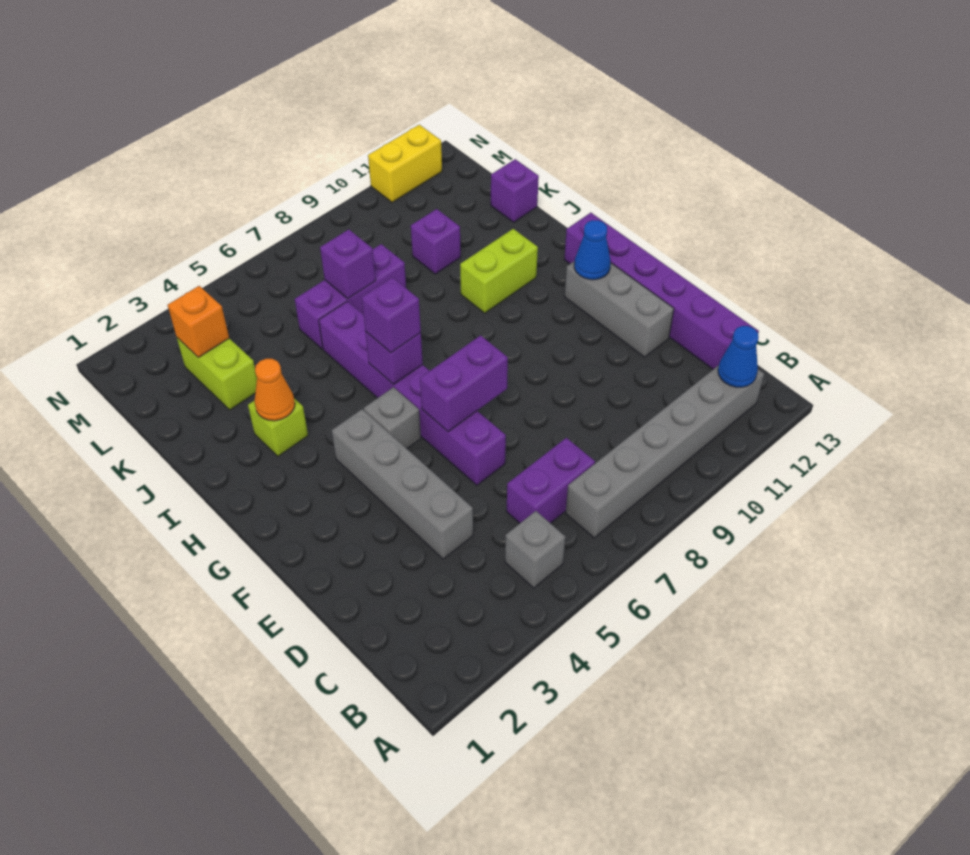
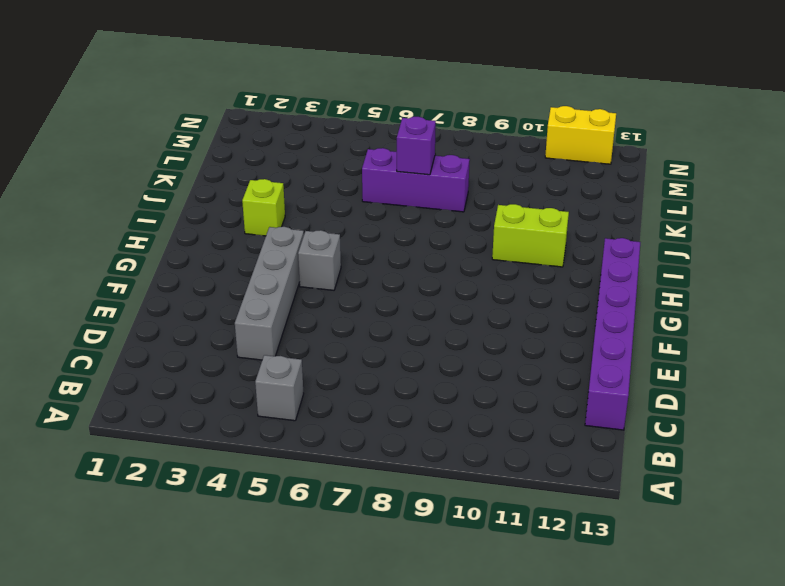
none -> grey brick B7:B12 level 1
none -> purple brick C6:C7 level 1
none -> purple brick E6:J6 level 1

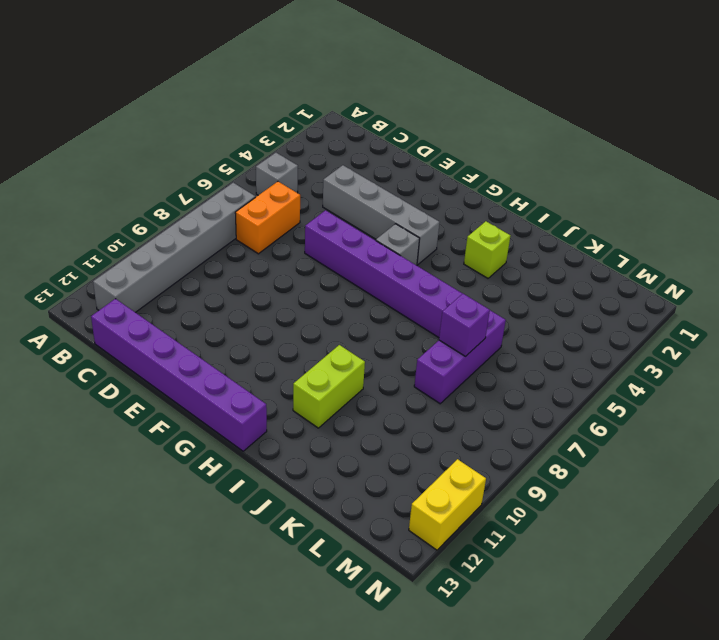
orange brick C6:C7 level 1 -> purple brick C6:C7 level 1
none -> grey brick E12:G12 level 1
none -> lime brick K3:L3 level 1
none -> purple brick K10 level 1

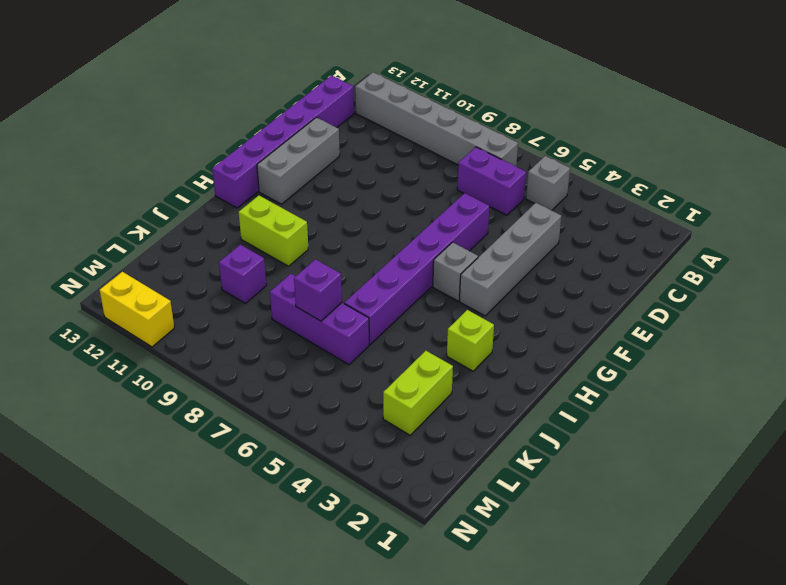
none -> purple brick K13 level 1
none -> blue cone B12 level 2
none -> purple brick F6:F7 level 2

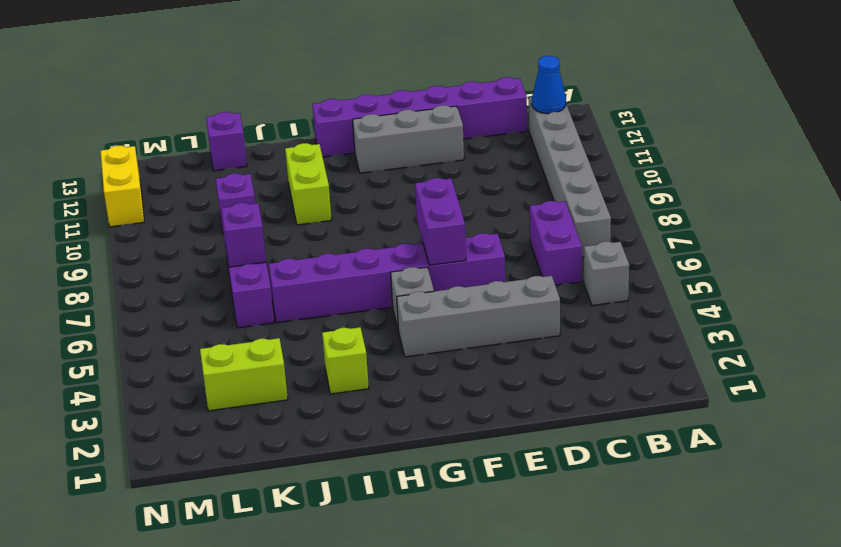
none -> blue cone G12 level 2
none -> purple brick H6 level 2
none -> orange cone I3 level 2

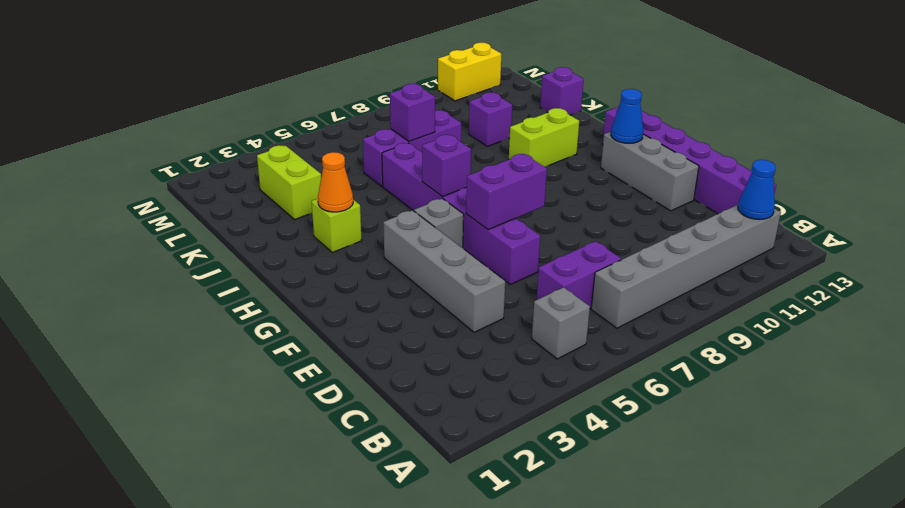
none -> orange brick L3 level 2
none -> purple brick H6 level 3

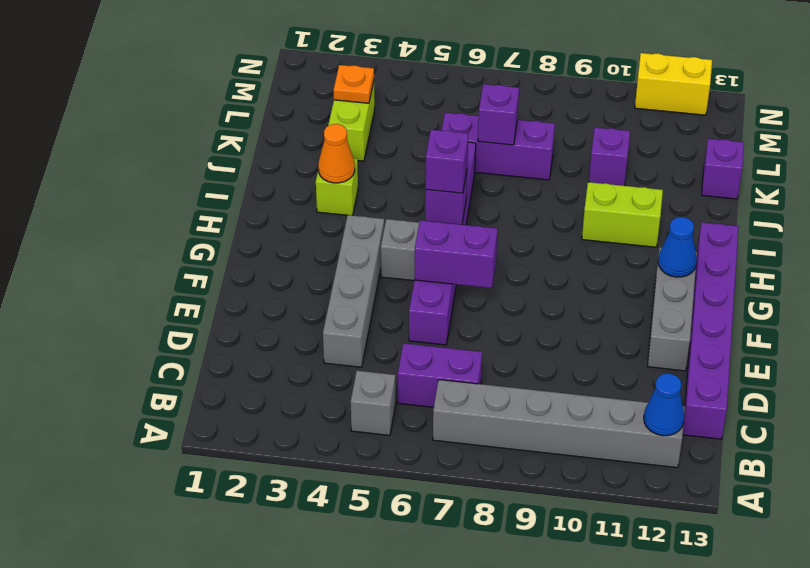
orange plate L3 level 2 -> orange brick L3 level 2

